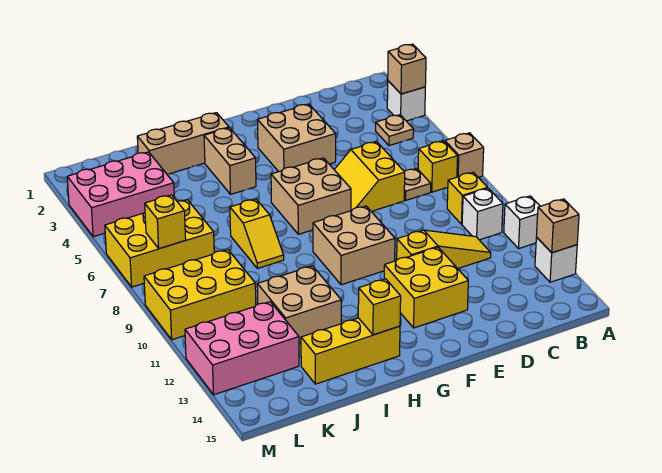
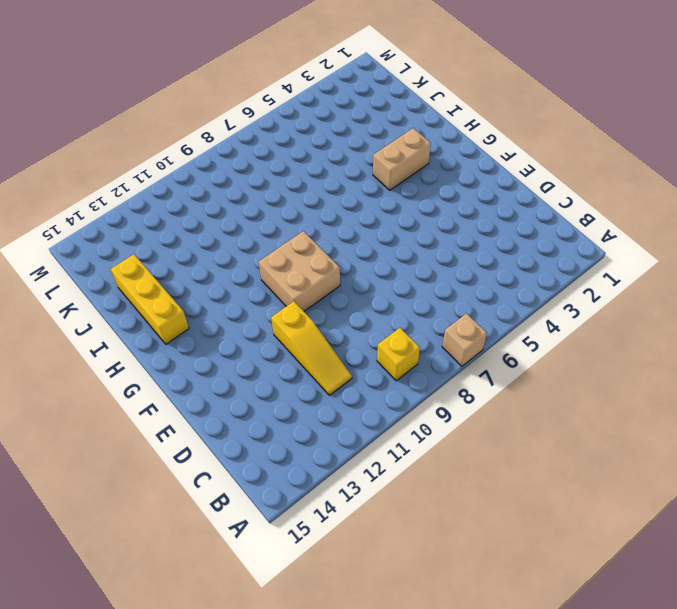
none -> white brick A3 level 1
none -> white brick A11 level 1
none -> white brick A13 level 1

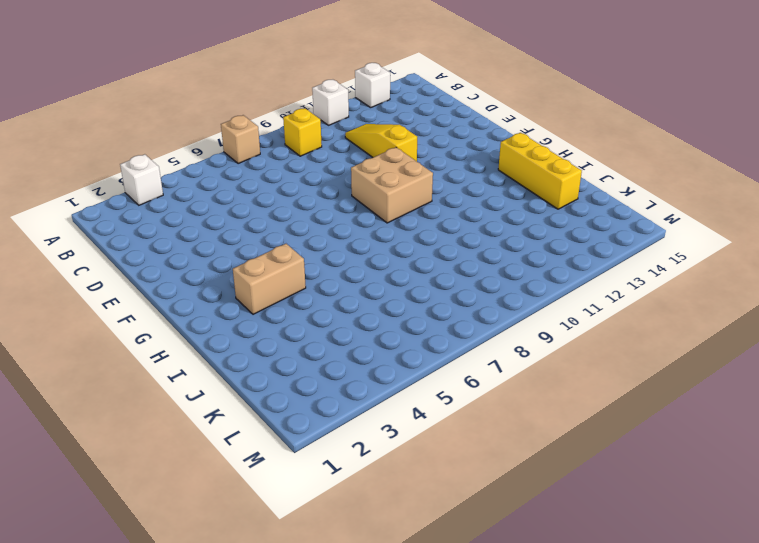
none -> tan plate B4 level 1
none -> yellow brick B7 level 1
none -> white brick B10 level 1

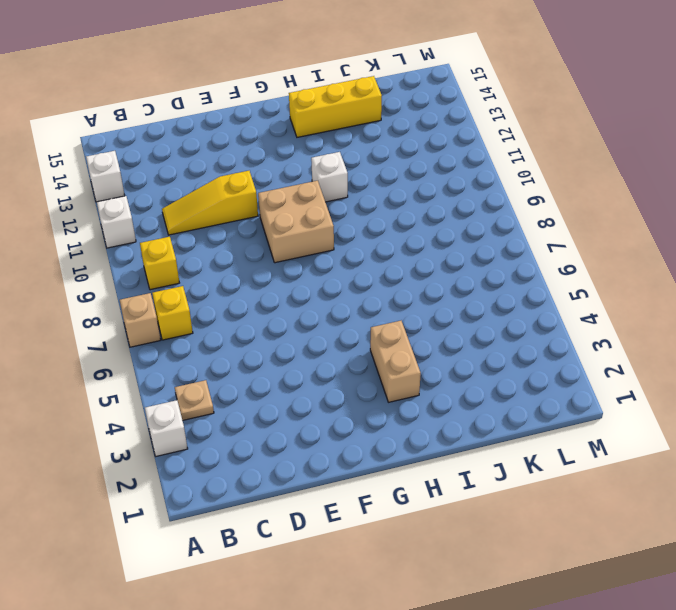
white brick H11 level 1 -> white brick B10 level 1
none -> tan plate C7 level 1
none -> yellow slope D6:E7 level 1 top D
none -> tan brick E3:F4 level 1

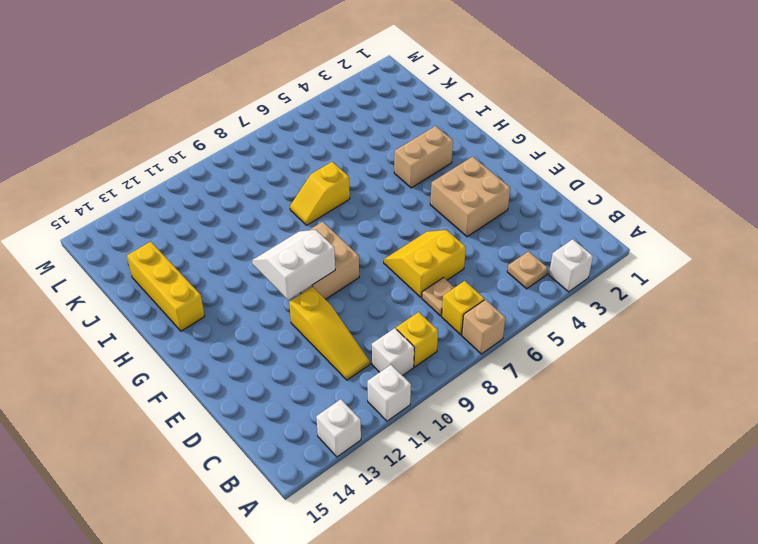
white slope F10:G11 level 2 top F -> none
none -> yellow brick E12:F13 level 1
none -> tan brick F6:G7 level 1
none -> tan brick H2:J2 level 1

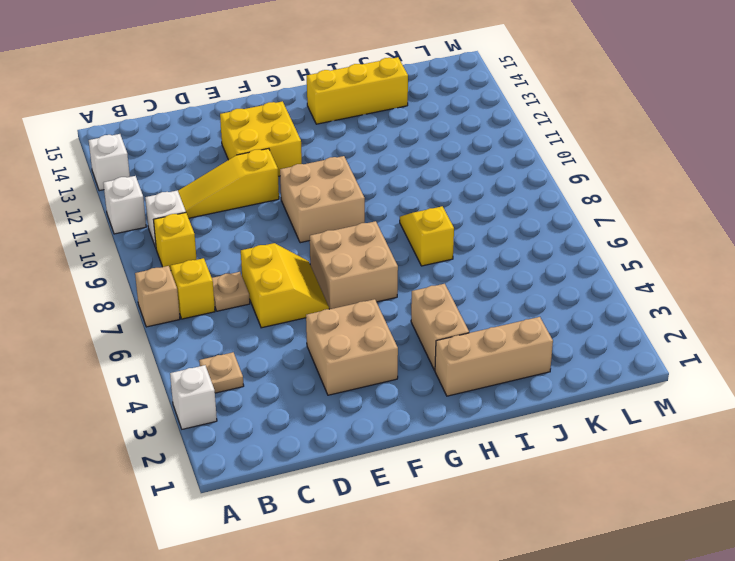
none -> tan brick I11:J12 level 1
none -> pink brick K3:M4 level 1
none -> yellow brick K6:M7 level 1

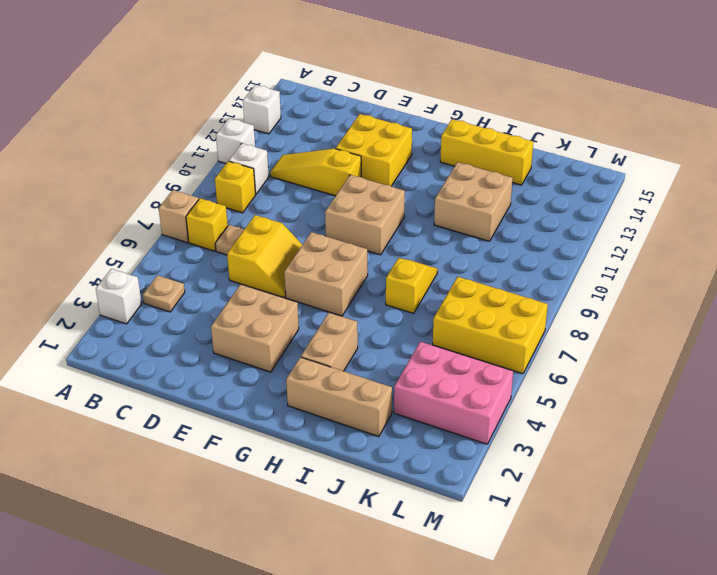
none -> yellow brick K9:M10 level 1
none -> pink brick K12:M13 level 1
none -> tan brick A3 level 2

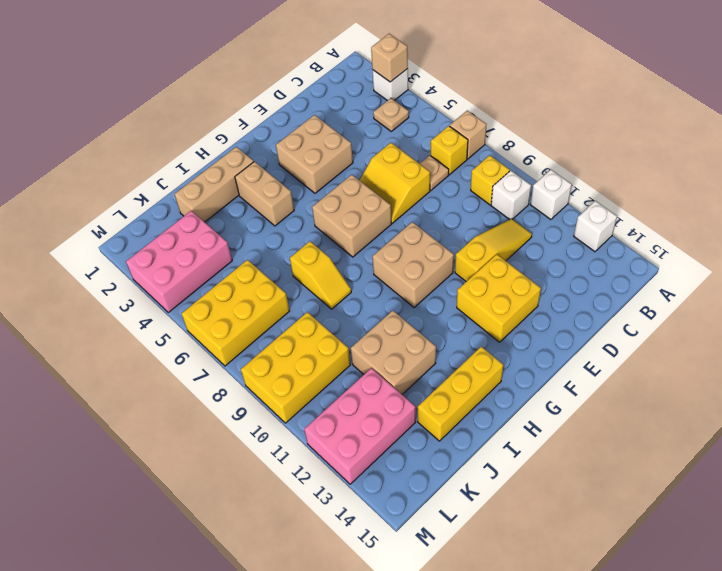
none -> tan brick A13 level 2
none -> yellow brick H14 level 2
none -> yellow brick L7 level 2

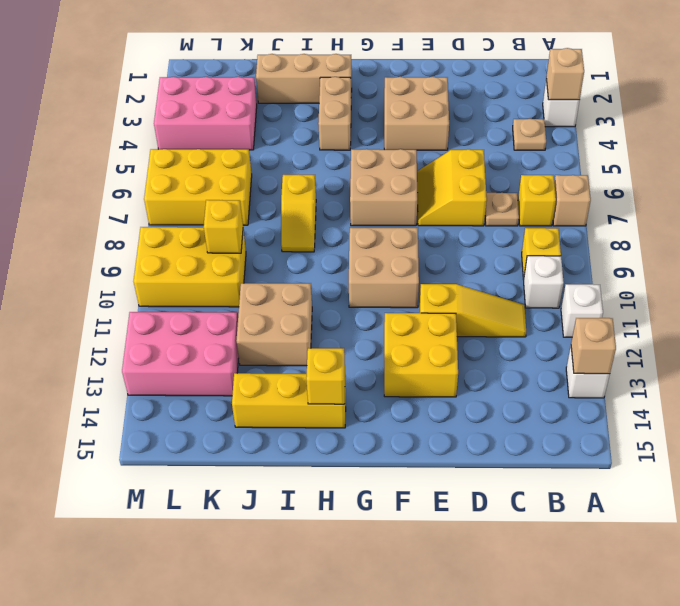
yellow brick K9 level 2 -> yellow brick L7 level 2

